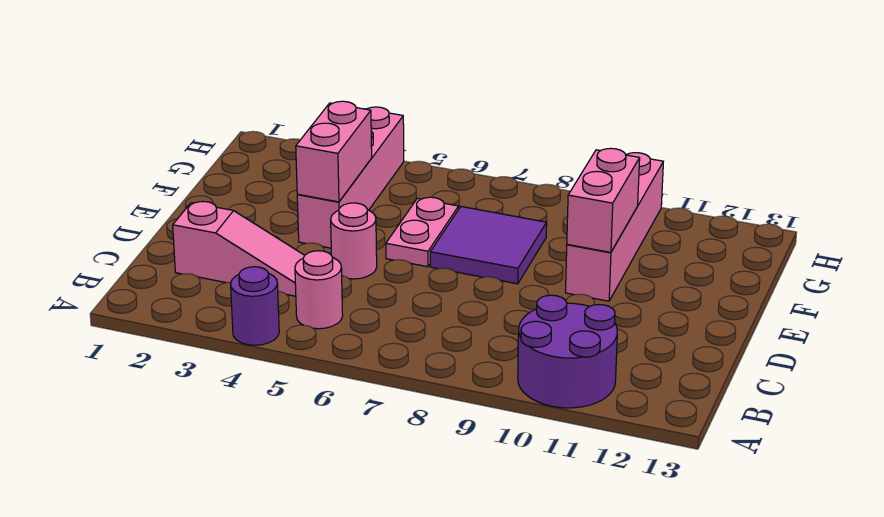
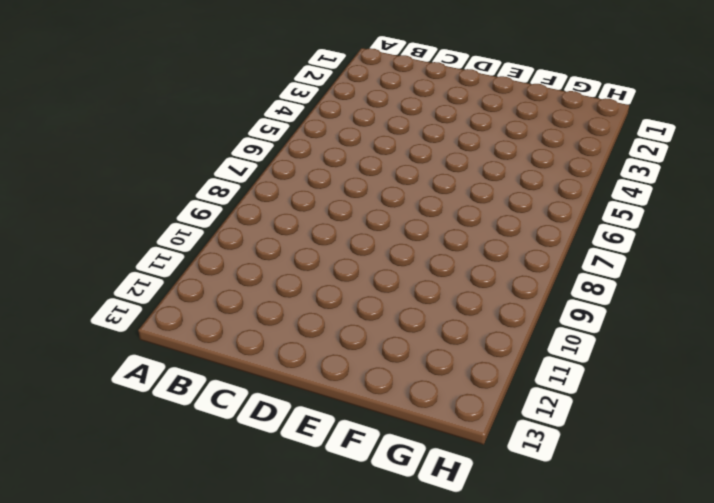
none -> purple round brick A4 level 1
none -> purple round brick A10:B11 level 1

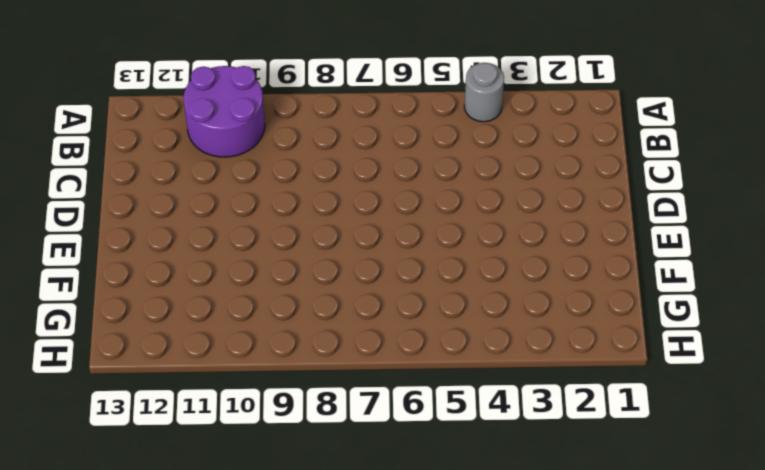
grey round brick A4 level 1 -> purple round brick A4 level 1
none -> pink round brick B5 level 1
none -> pink slope C2:C4 level 1 top 2

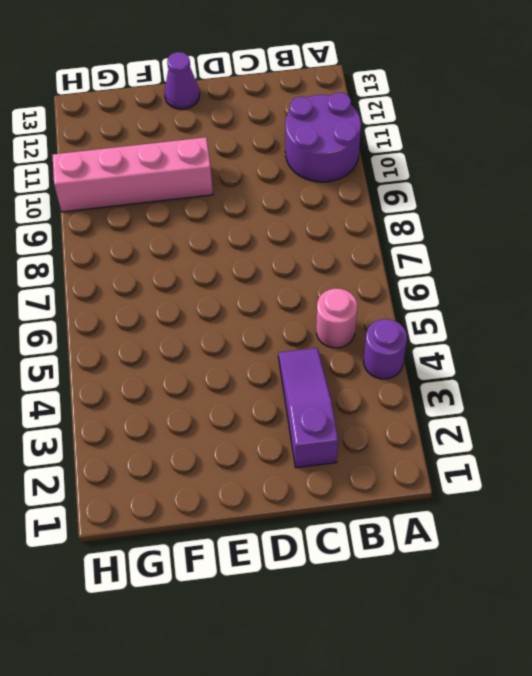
purple slope C2:C4 level 1 top 2 -> pink slope C2:C4 level 1 top 2
purple cone E13 level 1 -> none
none -> pink round brick D5 level 1
none -> pink brick E4:H4 level 1

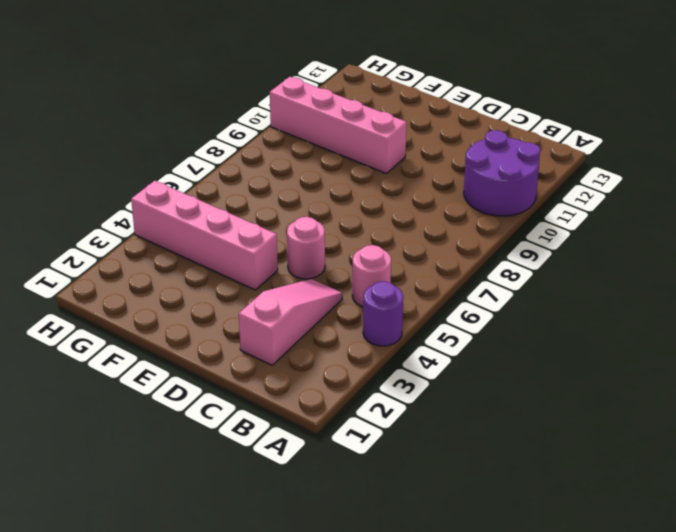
none -> pink plate E6:F6 level 1
none -> purple tile E7:F8 level 1

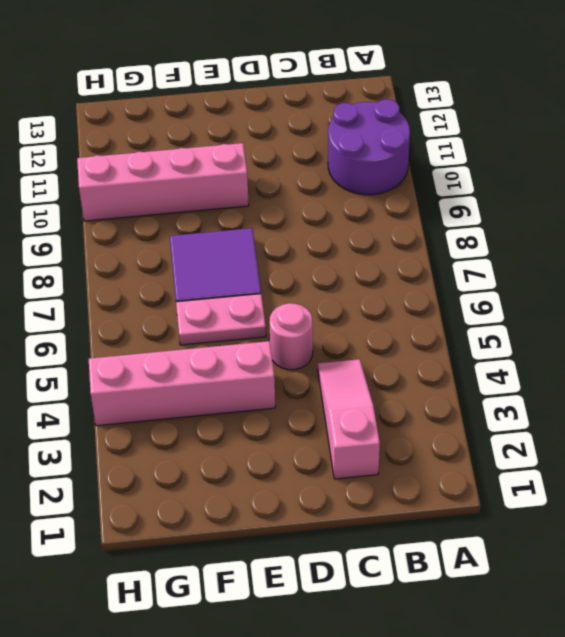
none -> purple round brick A4 level 1
none -> pink round brick B5 level 1

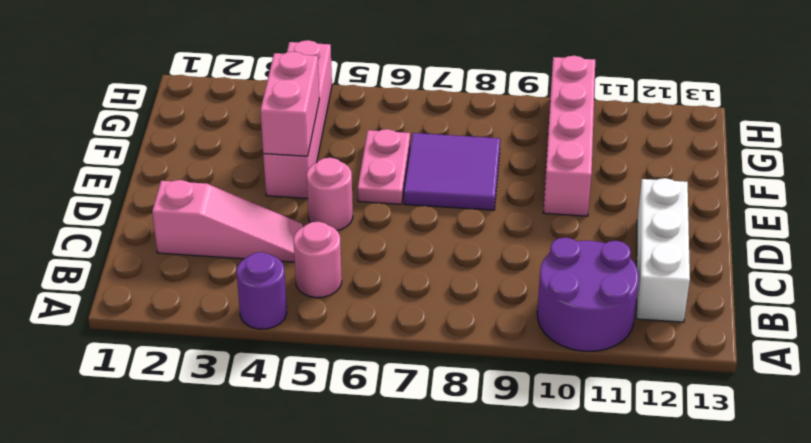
white brick B12:D12 level 1 -> none
none -> pink brick E10:F10 level 2

